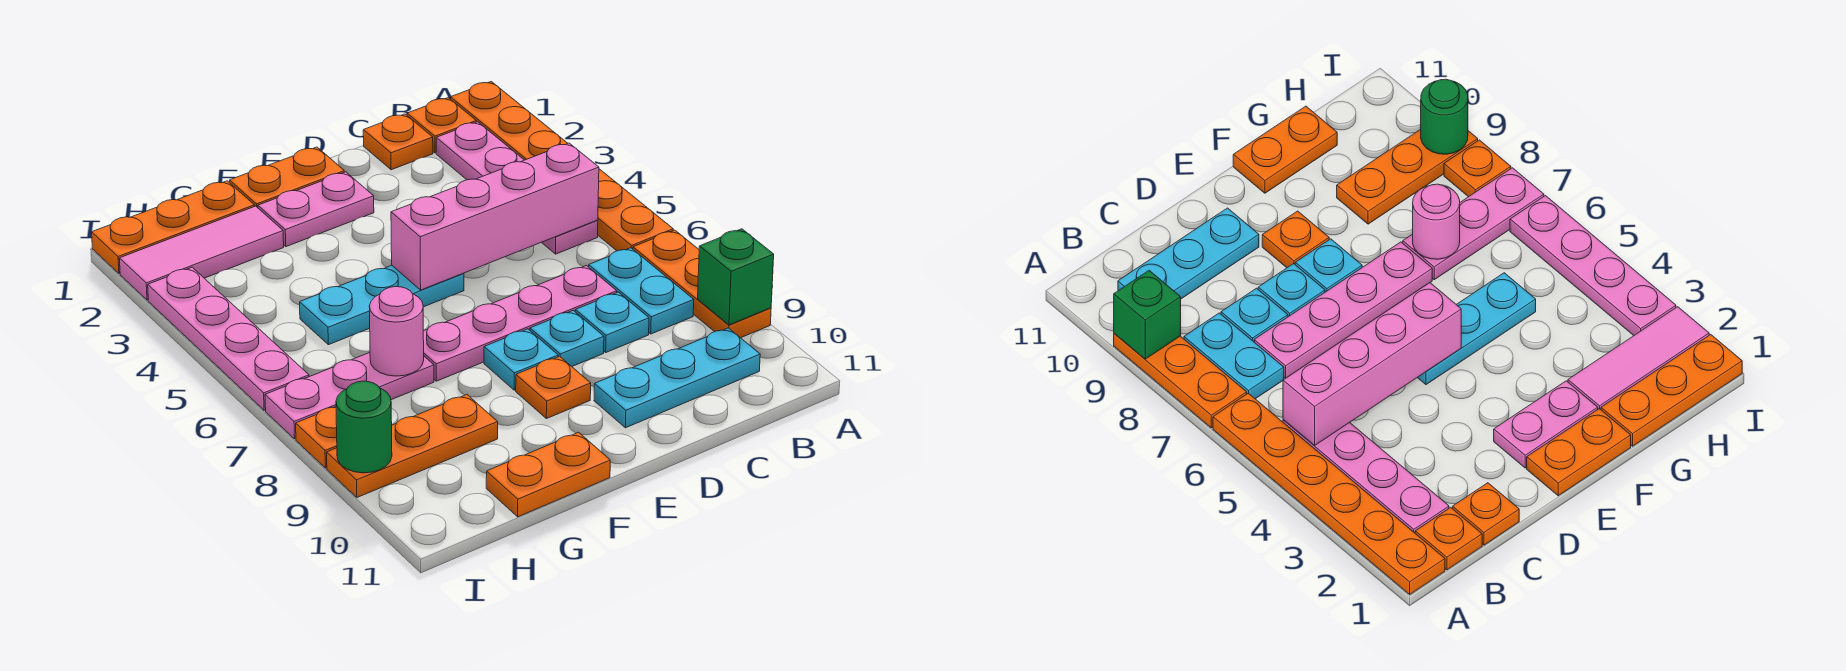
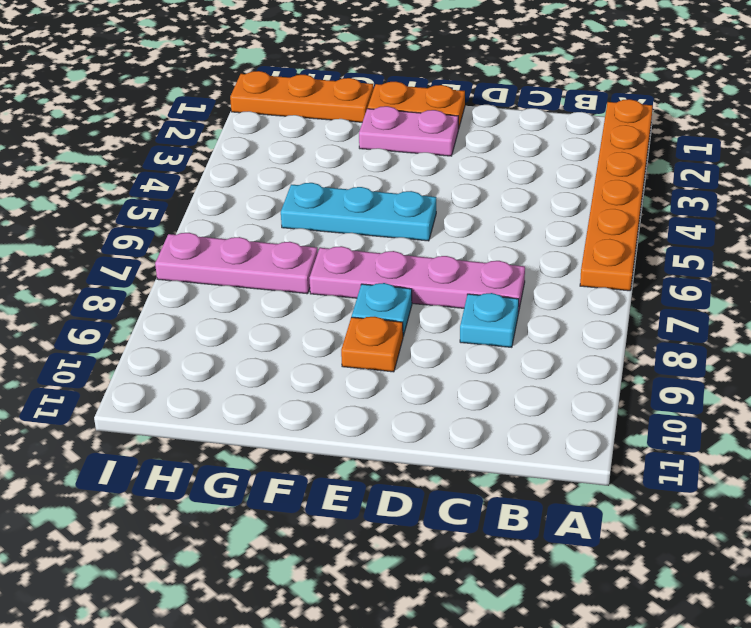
none -> orange plate A7:A9 level 1
none -> orange plate B1 level 1
none -> pink plate B2:B5 level 1

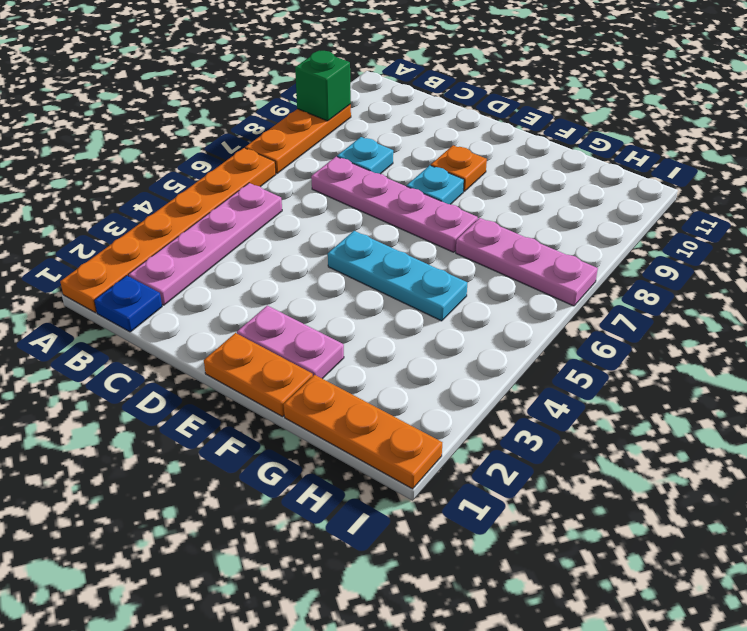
blue plate B1 level 1 -> orange plate B1 level 1
none -> cyan plate B7:B8 level 1
none -> cyan plate B10:D10 level 1
none -> orange plate C1 level 1

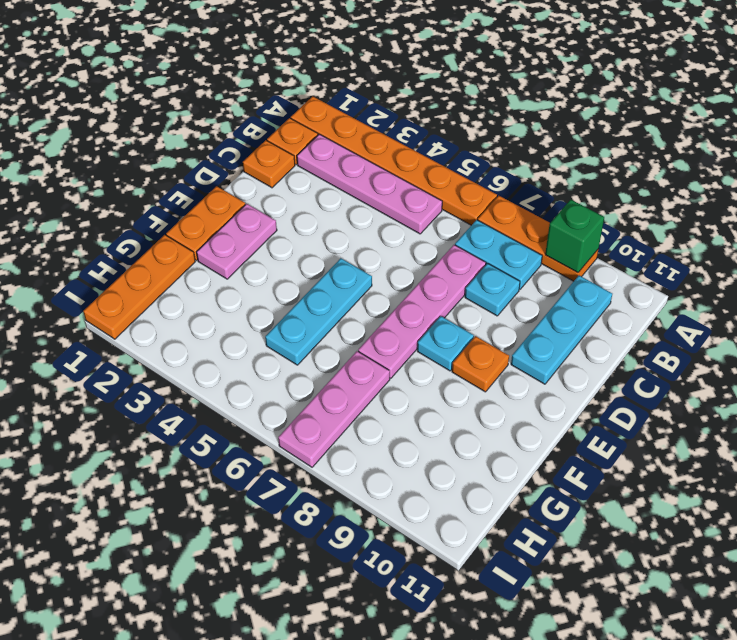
none -> cyan plate D8 level 1
none -> orange plate F11:G11 level 1
none -> pink tile G2:I2 level 1

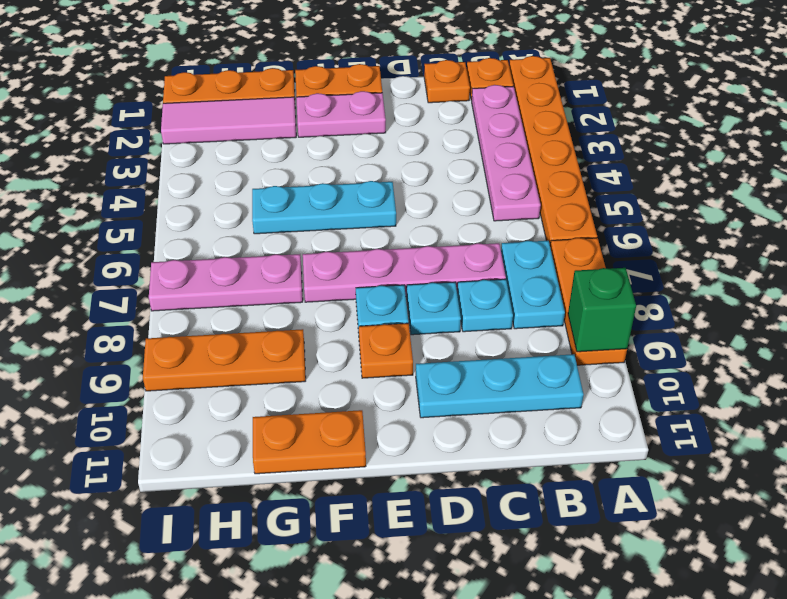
none -> pink plate I3:I6 level 1
none -> orange plate I8 level 1
none -> pink brick B5:E5 level 2

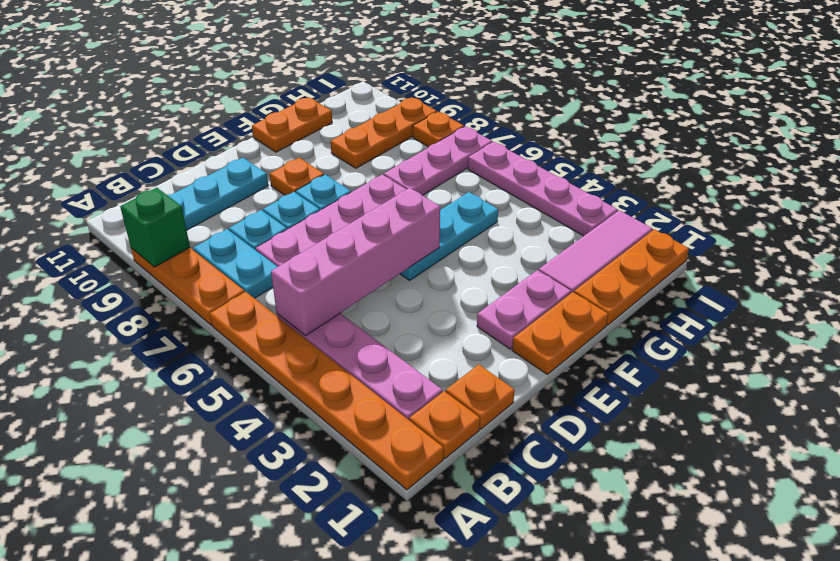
none -> pink round brick G7 level 2
none -> green round brick I9 level 2

